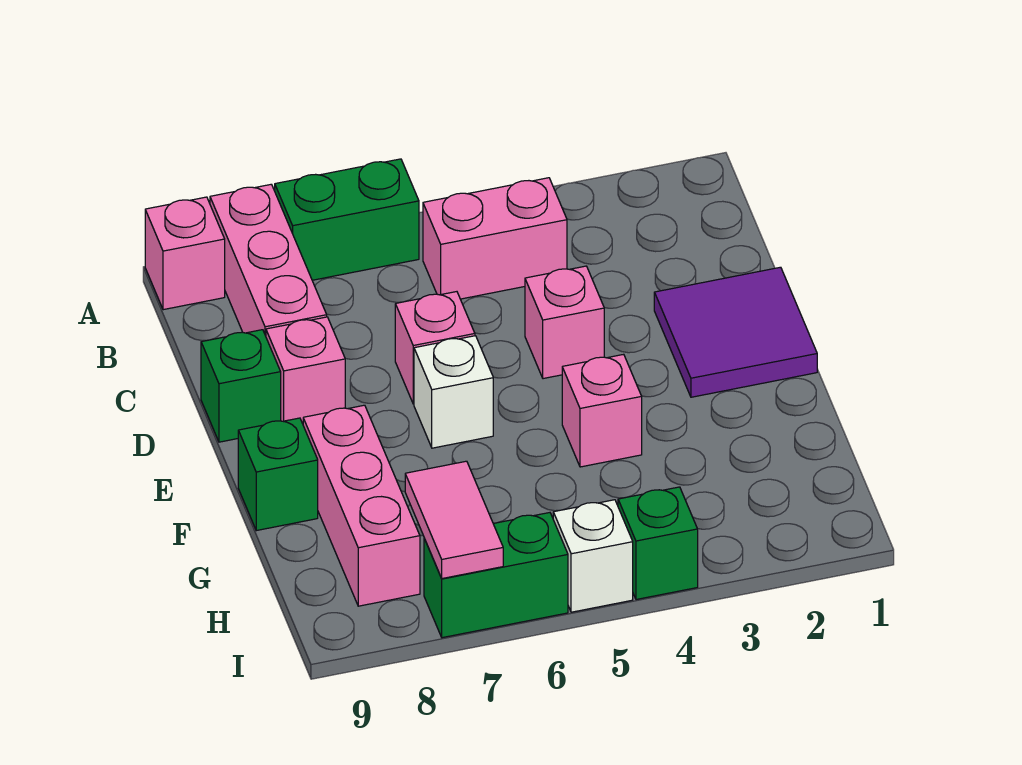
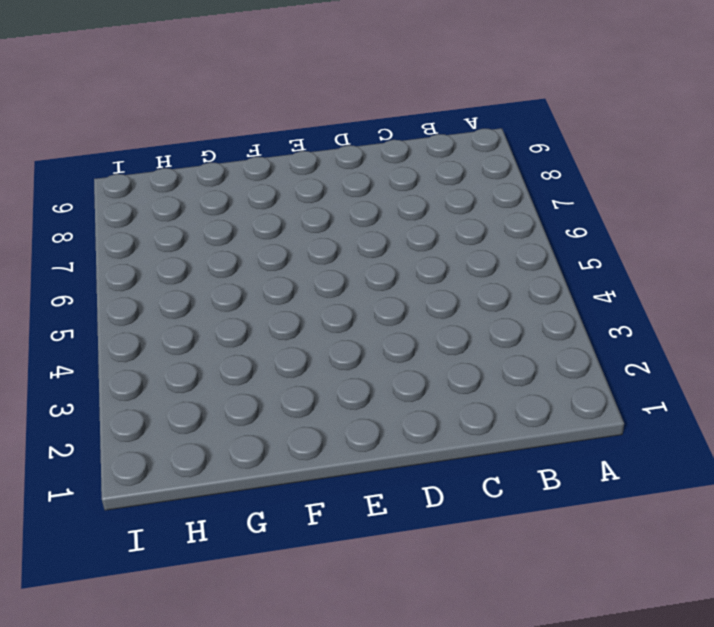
none -> green brick A6:A7 level 1
none -> pink brick A8:C8 level 1
none -> pink brick A9 level 1

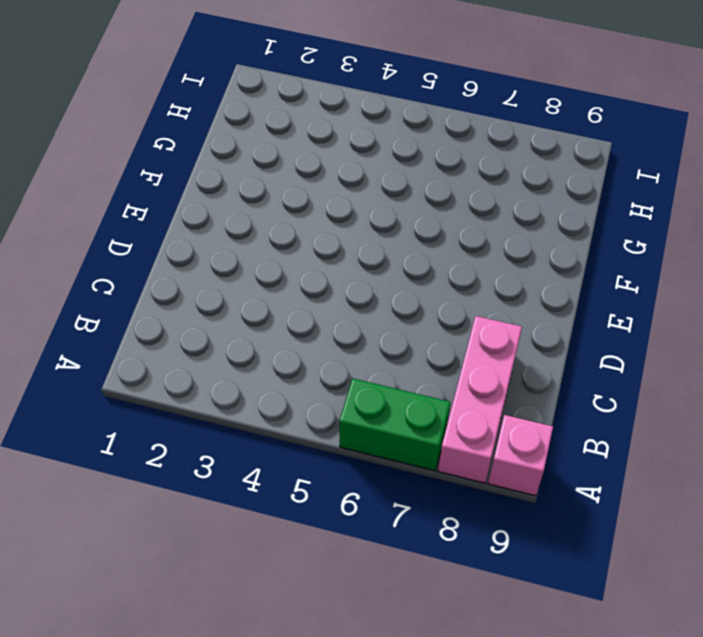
none -> pink brick B4:B5 level 1
none -> purple tile D1:E2 level 1
none -> pink brick D4 level 1

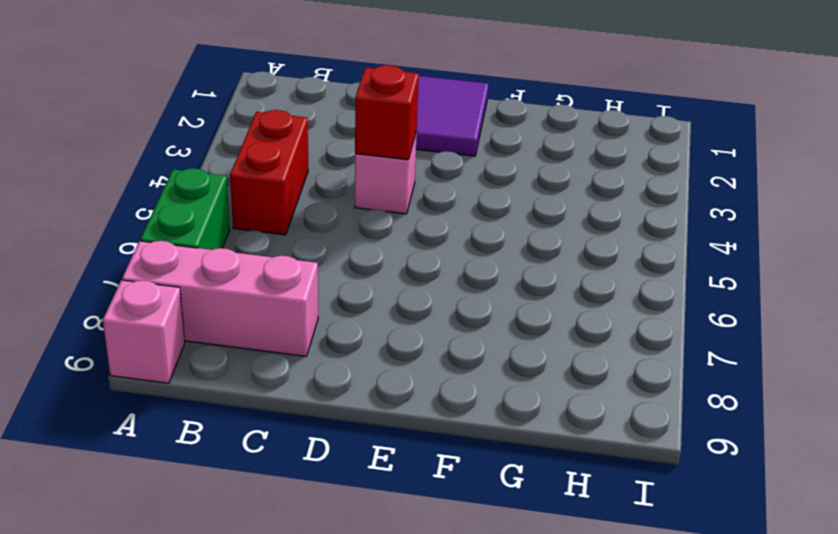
red brick B4:B5 level 1 -> pink brick B4:B5 level 1
red brick D4 level 2 -> none
none -> pink brick D6 level 1
none -> pink brick D8 level 1
none -> green brick D9 level 1

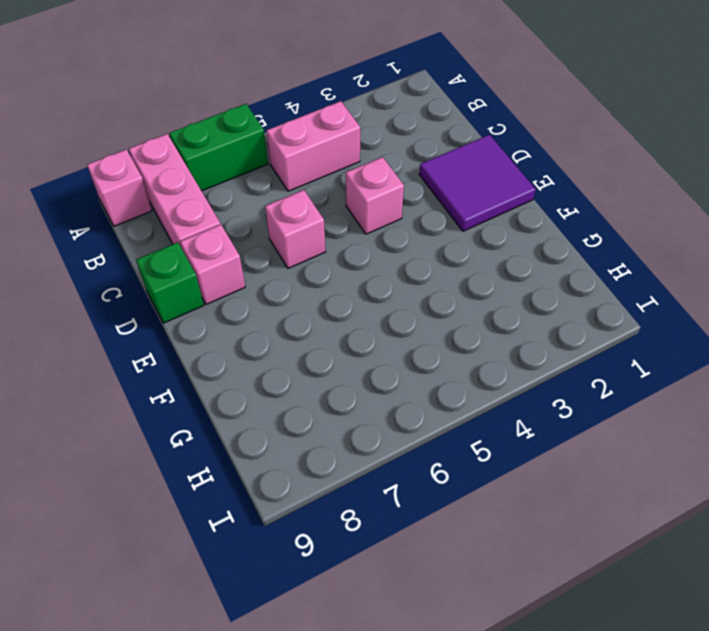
none -> white brick E6 level 1
none -> pink brick F4 level 1
none -> pink brick F8:H8 level 1

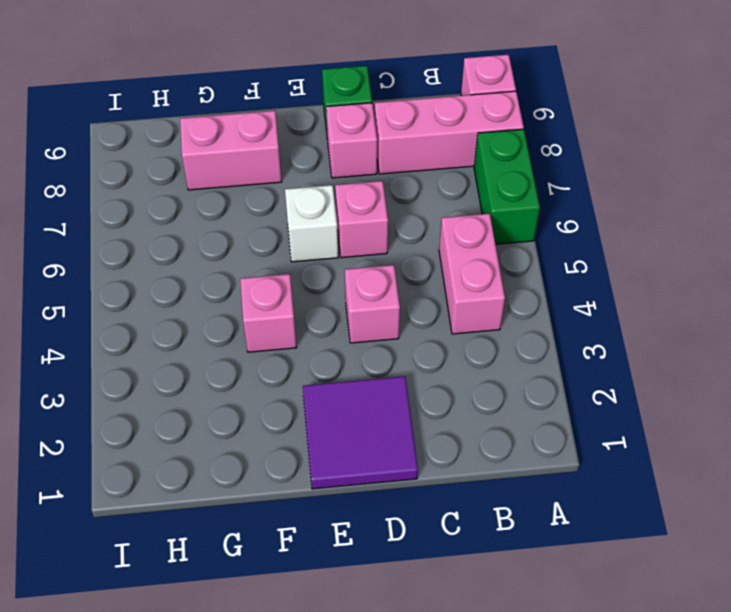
pink brick F8:G8 level 1 -> pink brick F8:H8 level 1
none -> green brick F9 level 1
none -> green brick I4 level 1
none -> white brick I5 level 1

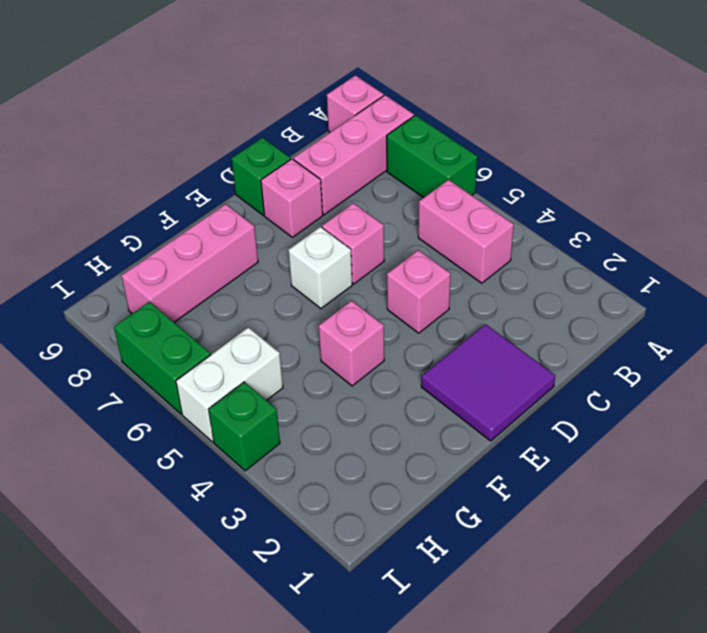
white brick H5:I5 level 1 -> white brick I5 level 1
none -> green brick F9 level 1
none -> pink tile H7:I7 level 2

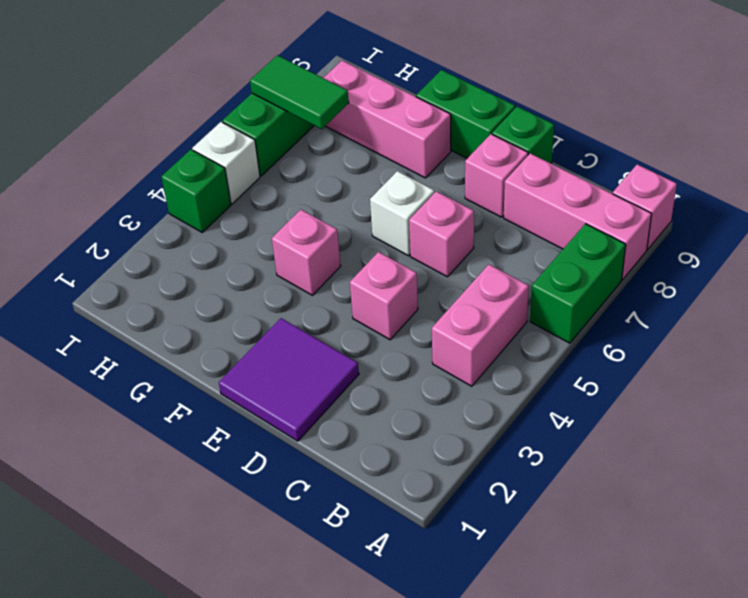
green brick E9:F9 level 1 -> green brick F9 level 1
green tile H7:I7 level 2 -> pink tile H7:I7 level 2

